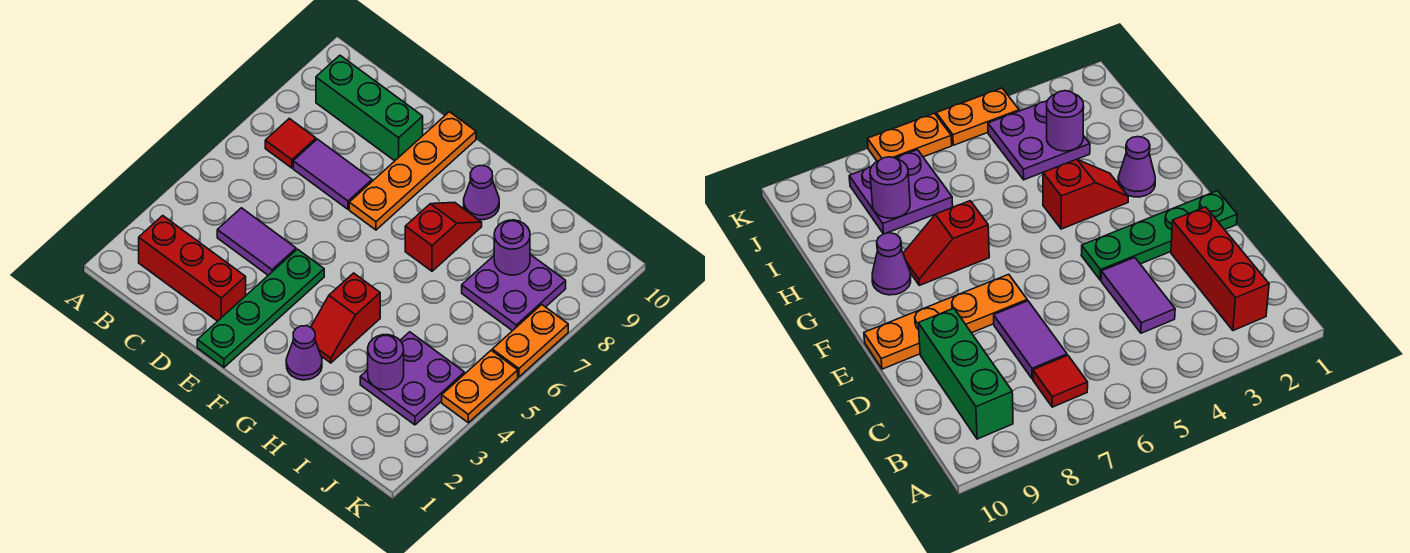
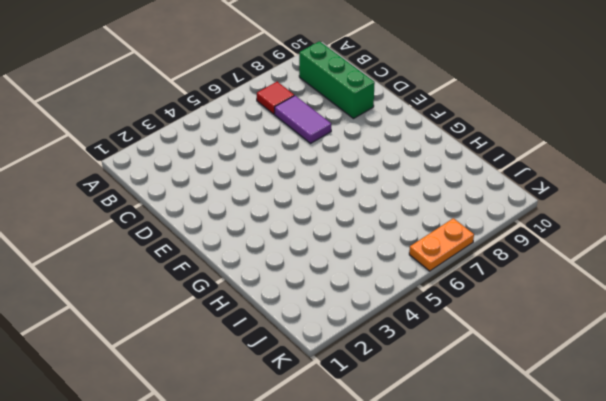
none -> red brick B2:D2 level 1
none -> purple tile C4:D4 level 1
none -> green plate E1:E4 level 1

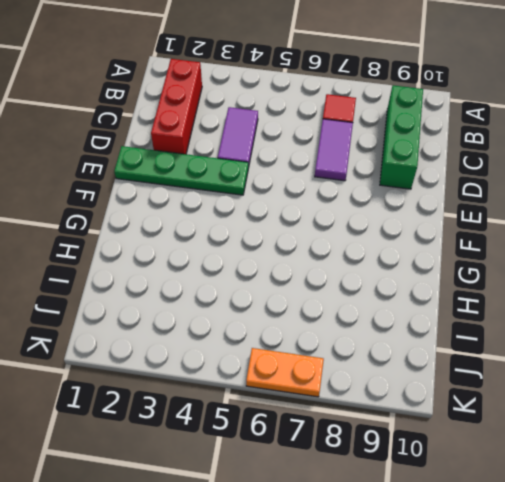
none -> orange plate E7:E10 level 1
none -> purple cone G2 level 1
none -> red slope G3:G4 level 1 top 4

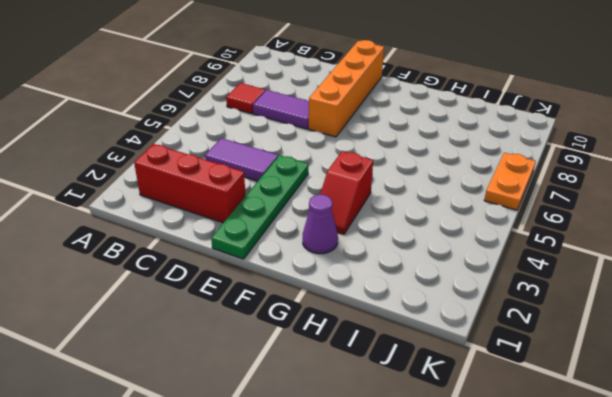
orange brick E7:E10 level 1 -> orange plate E7:E10 level 1
none -> green brick B9:D9 level 1
none -> red slope G7:G8 level 1 top 7
none -> purple cone G9 level 1

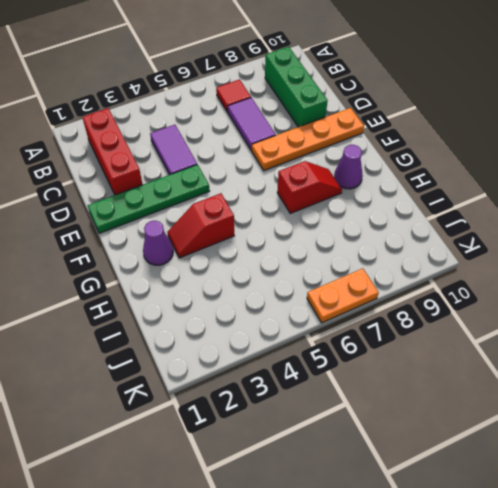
none -> purple plate I3:J4 level 1
none -> purple plate I7:J8 level 1
none -> orange plate K4:K5 level 1

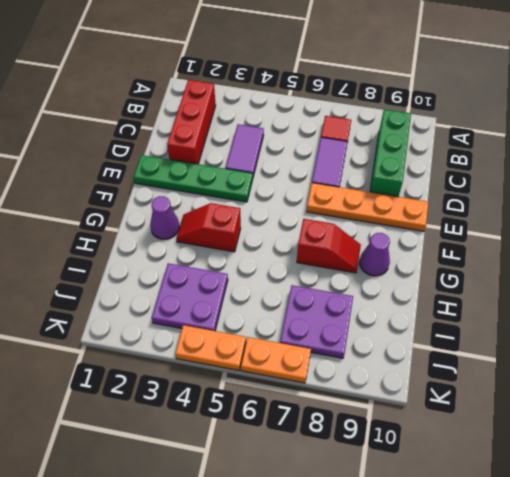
none -> purple round brick I3 level 2
none -> purple round brick I8 level 2

